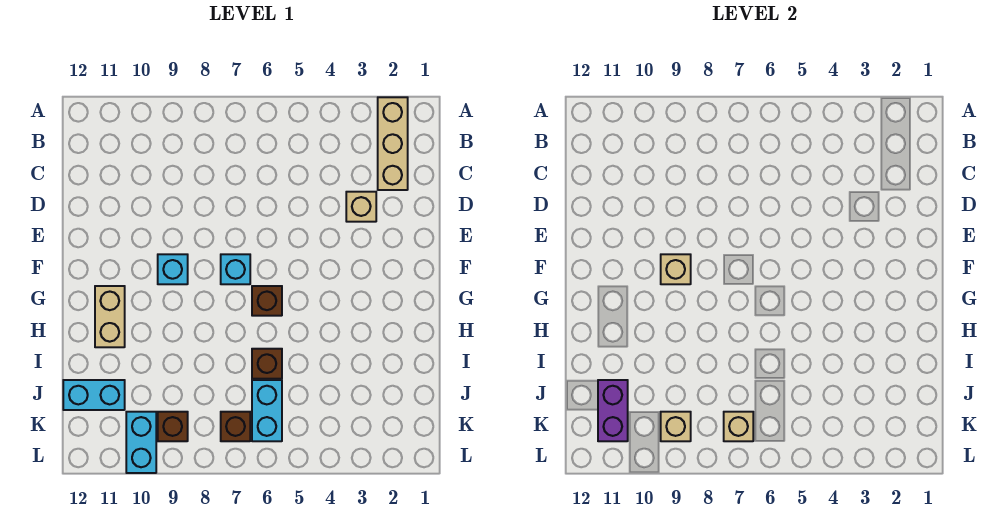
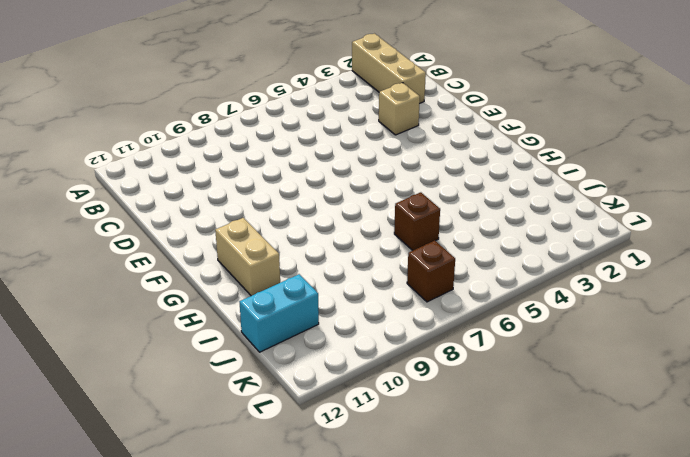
none -> cyan brick F7 level 1
none -> cyan brick F9 level 1
none -> brown brick G6 level 1

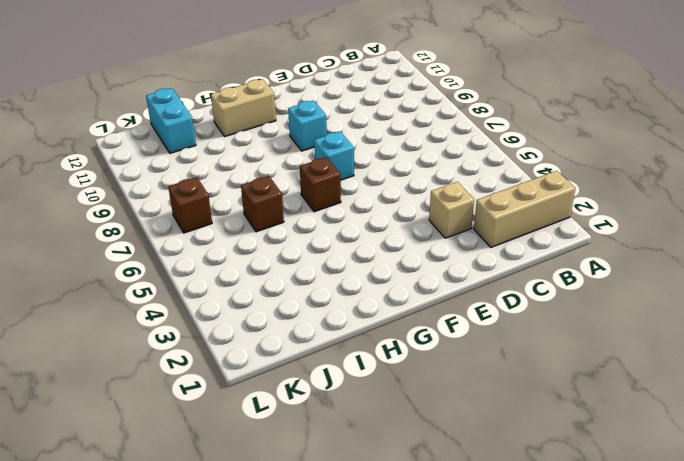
none -> cyan brick J6:K6 level 1
none -> brown brick K9 level 1
none -> cyan brick K10:L10 level 1

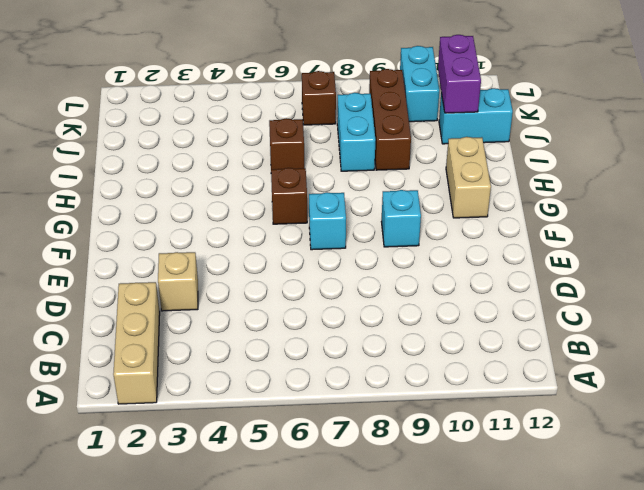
cyan brick I8:J8 level 1 -> cyan brick J6:K6 level 1
brown brick I9:K9 level 1 -> brown brick K9 level 1
none -> tan brick F9 level 2
none -> tan brick K7 level 2
none -> tan brick K9 level 2

